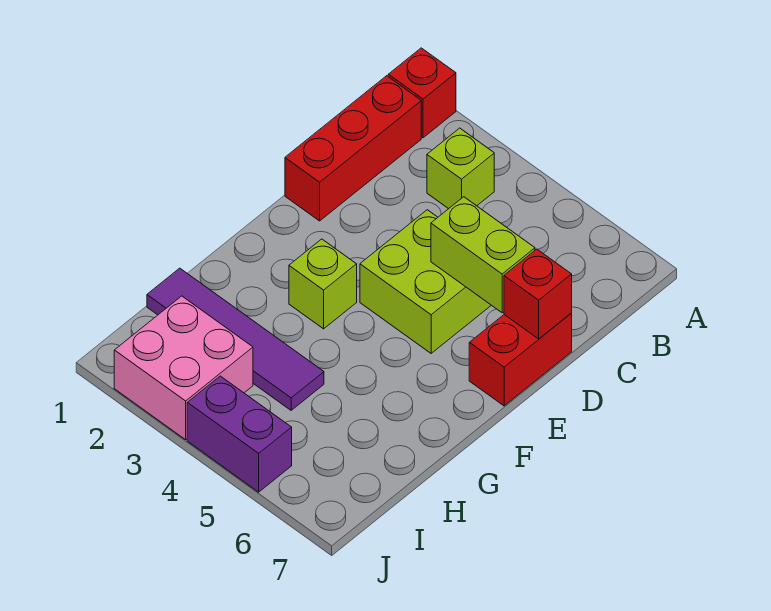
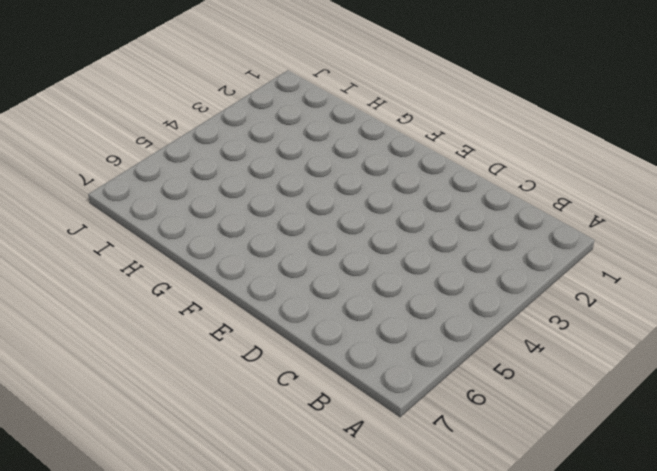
none -> red brick A1 level 1
none -> red brick B1:D1 level 1

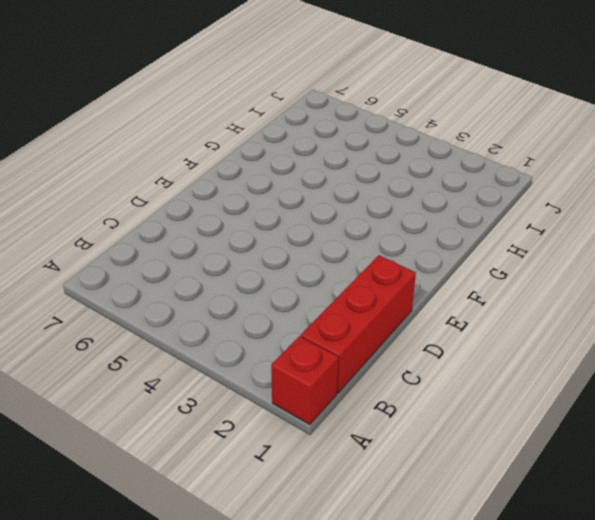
none -> lime brick B3 level 1
none -> lime brick D4:E5 level 1

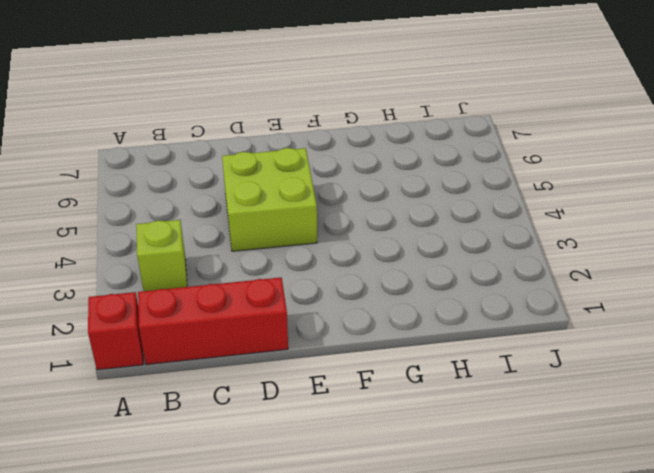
none -> red brick D7:E7 level 1
none -> lime brick F3 level 1

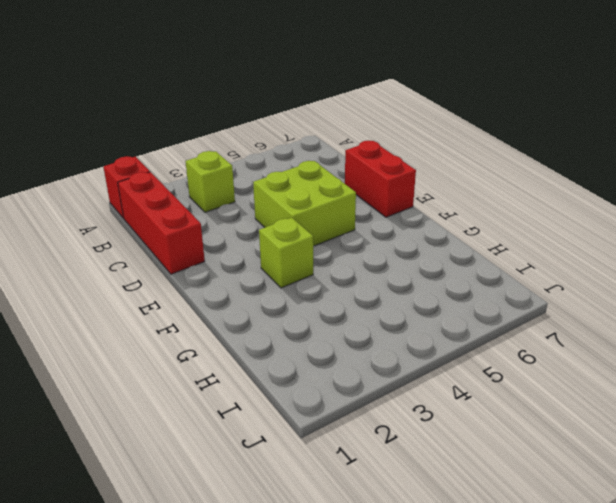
none -> purple tile H1:H4 level 1
none -> pink brick I2:J3 level 1

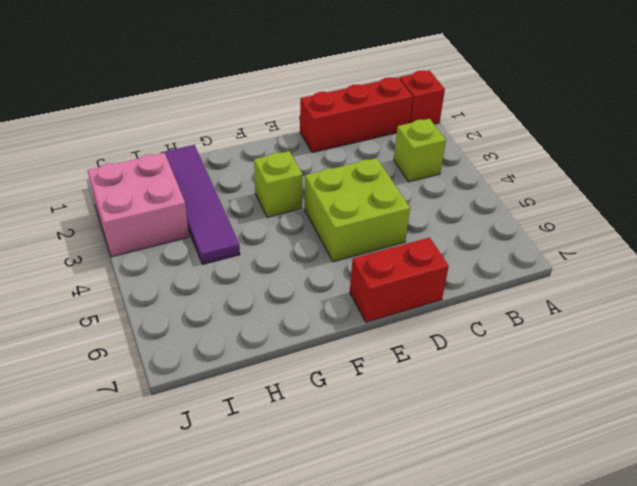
none -> purple brick J4:J5 level 1
none -> lime brick D5:D6 level 2

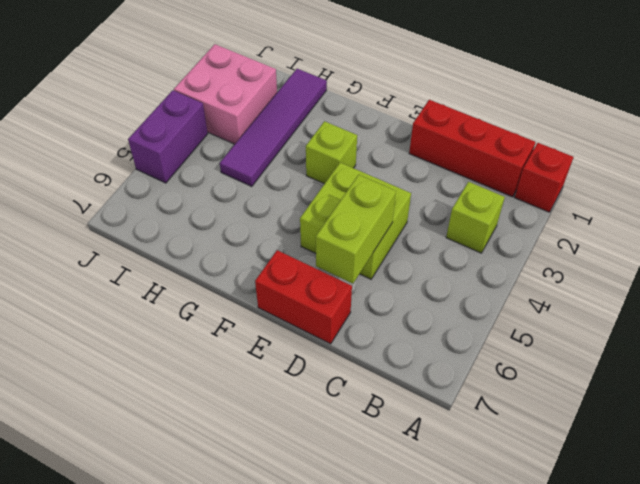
none -> red brick D7 level 2

